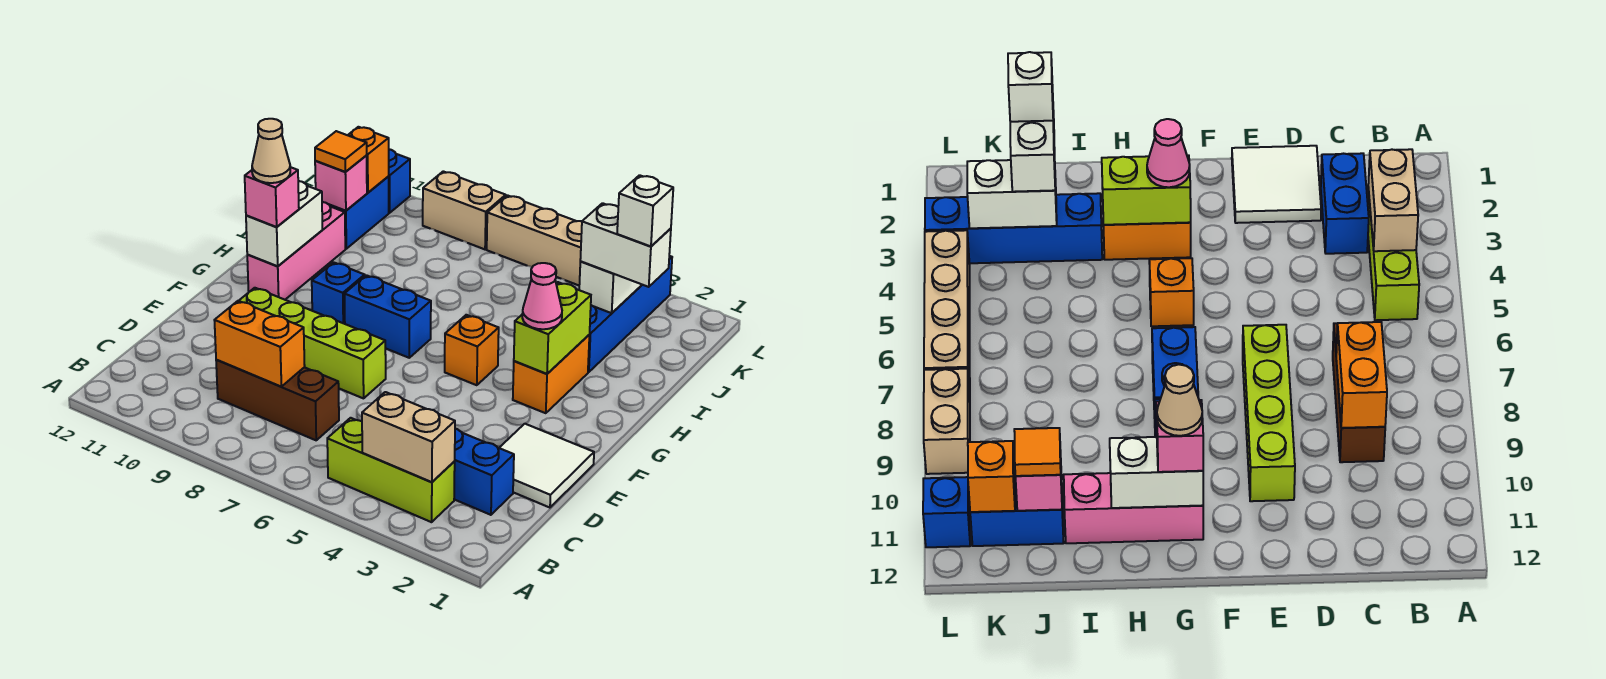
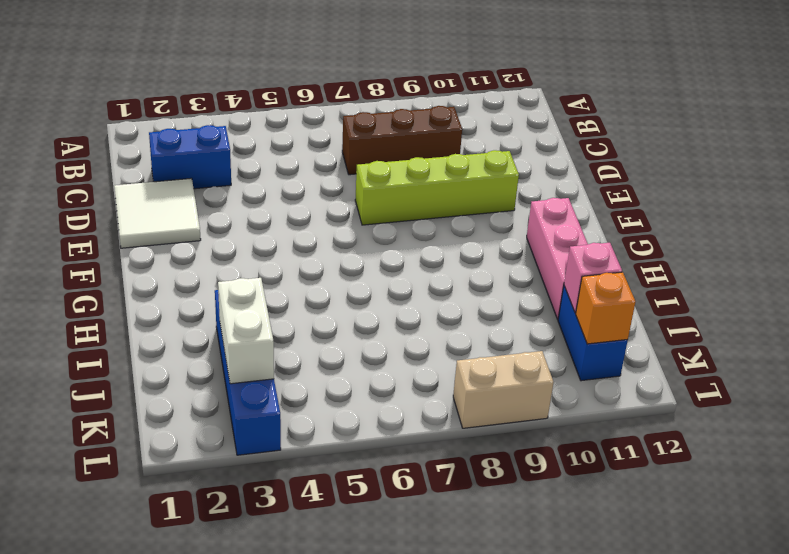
none -> lime brick B3:B5 level 1
none -> orange brick G3:H3 level 1
none -> orange brick G5 level 1

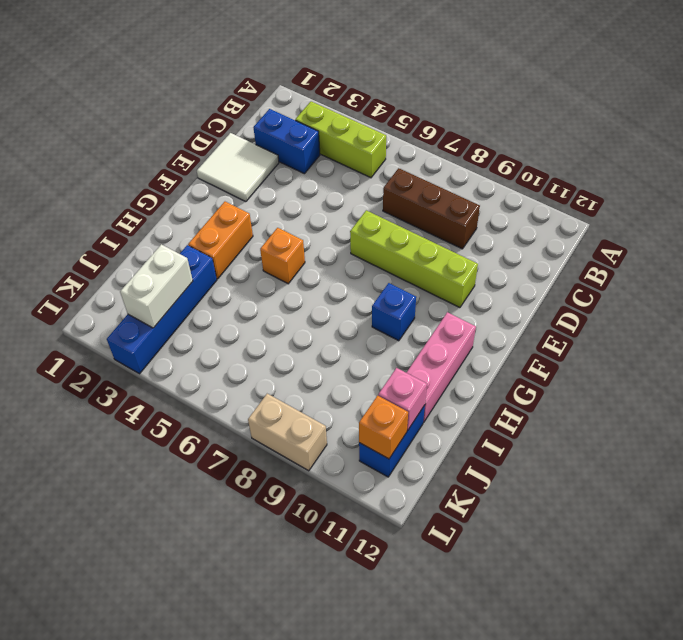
none -> blue brick G7:G8 level 1
none -> tan brick L4:L7 level 1
none -> blue brick L11 level 1

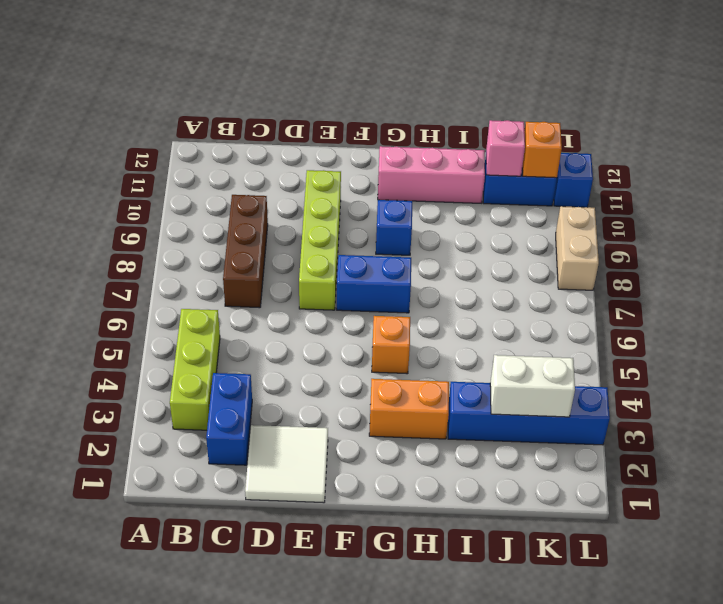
blue brick F7:G7 level 1 -> blue brick G7:G8 level 1
none -> tan brick L4:L7 level 1
none -> tan brick B3:B4 level 2
none -> orange brick C8:C9 level 2

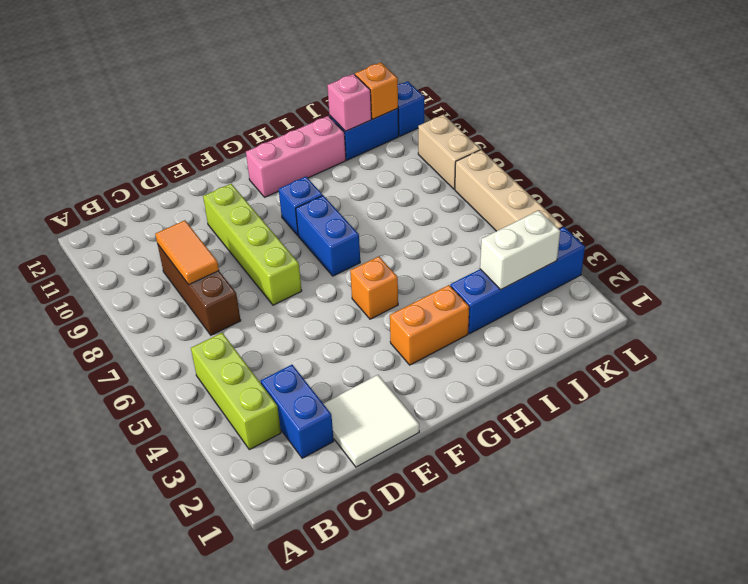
orange tile C8:C9 level 2 -> orange brick C8:C9 level 2
none -> tan brick B3:B4 level 2
none -> lime brick G3:H3 level 2
none -> white brick G11:H11 level 2

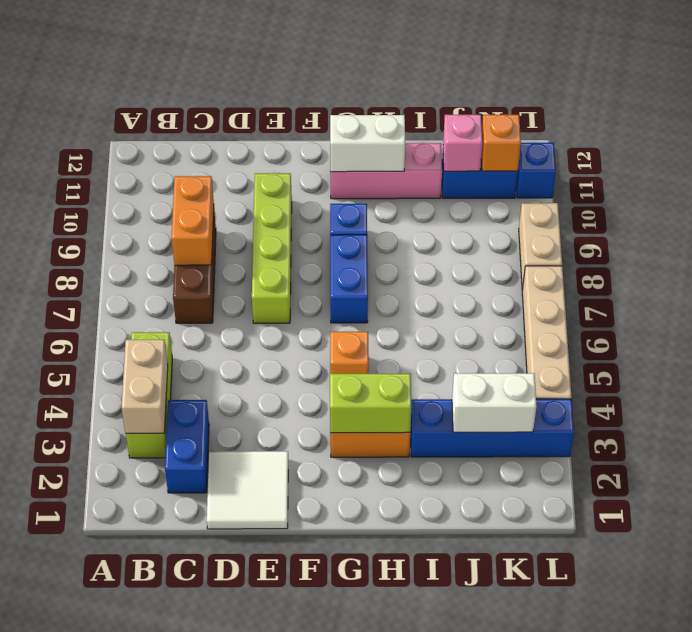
none -> pink cone G3 level 3
none -> pink brick G11 level 3
none -> white brick J2:J3 level 3

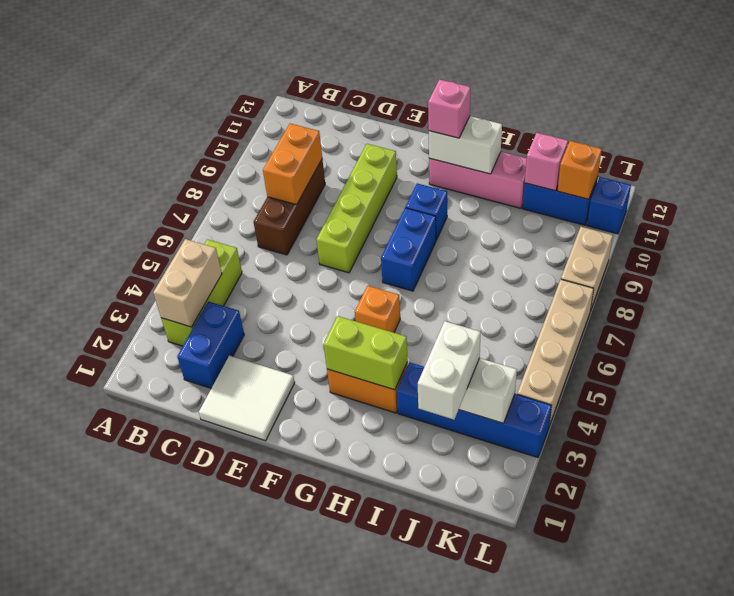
none -> pink cone G3 level 3
none -> orange tile J11 level 3
none -> tan cone G11 level 4

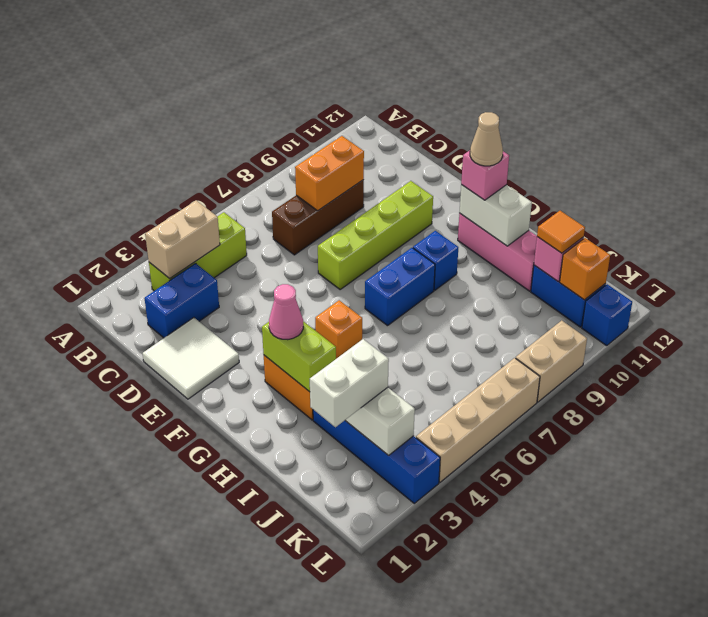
none -> white brick J2 level 4

